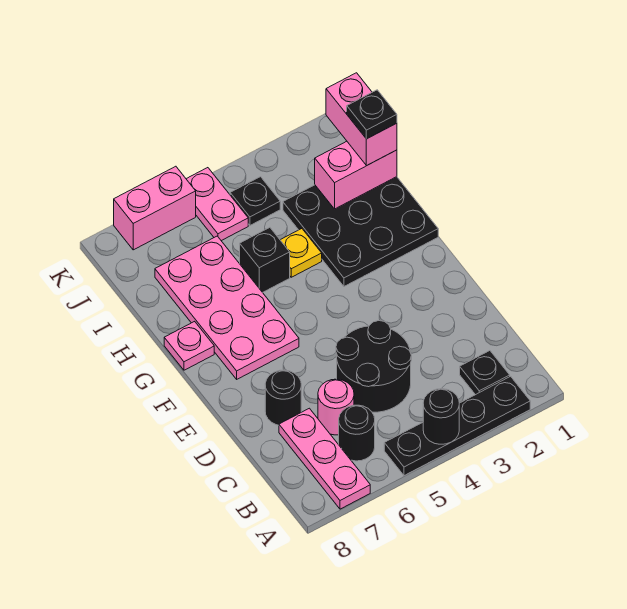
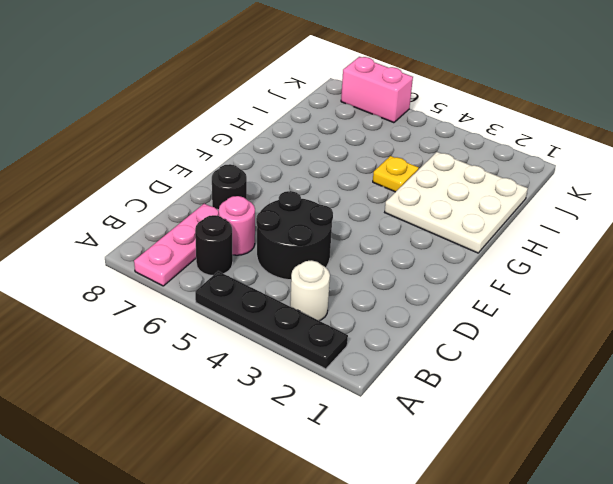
white round brick B3 level 1 -> none
white plate G1:I3 level 1 -> black plate G1:I3 level 1
none -> black plate B2 level 1
none -> pink plate F6:I7 level 1
none -> pink plate G8 level 1

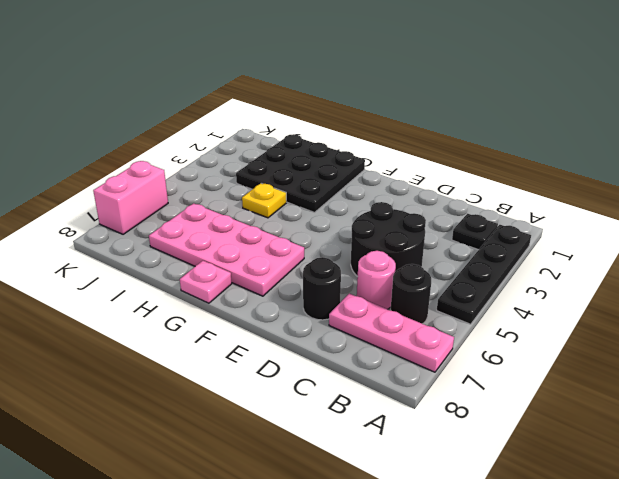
none -> black brick H5 level 1
none -> black plate J4 level 1
none -> pink plate J5:K5 level 1

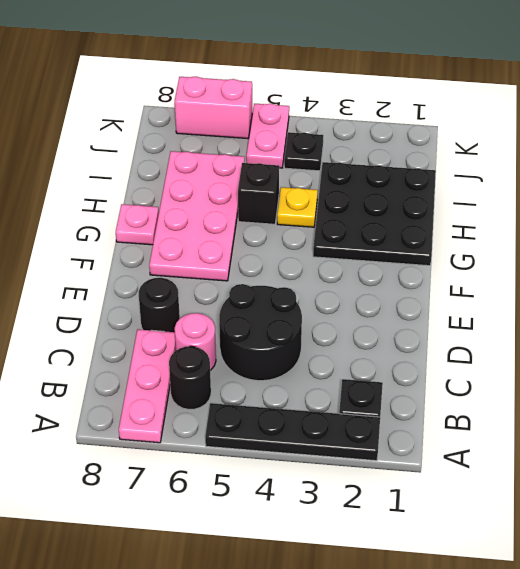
none -> black round brick A4 level 2
none -> pink brick I1:I2 level 2
none -> pink brick I1:J1 level 3

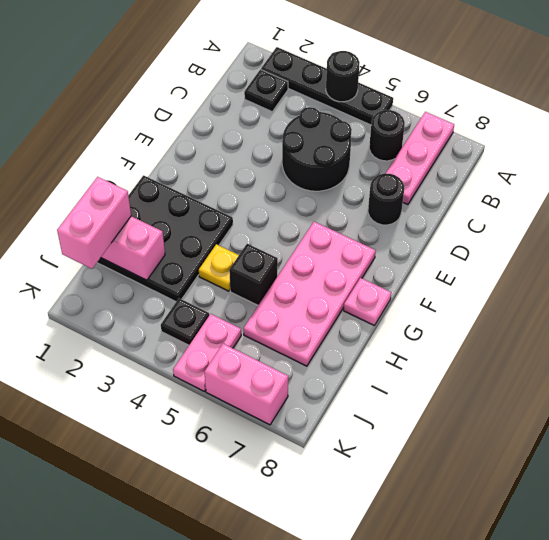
none -> pink round brick C6 level 1
none -> black plate I1 level 4

